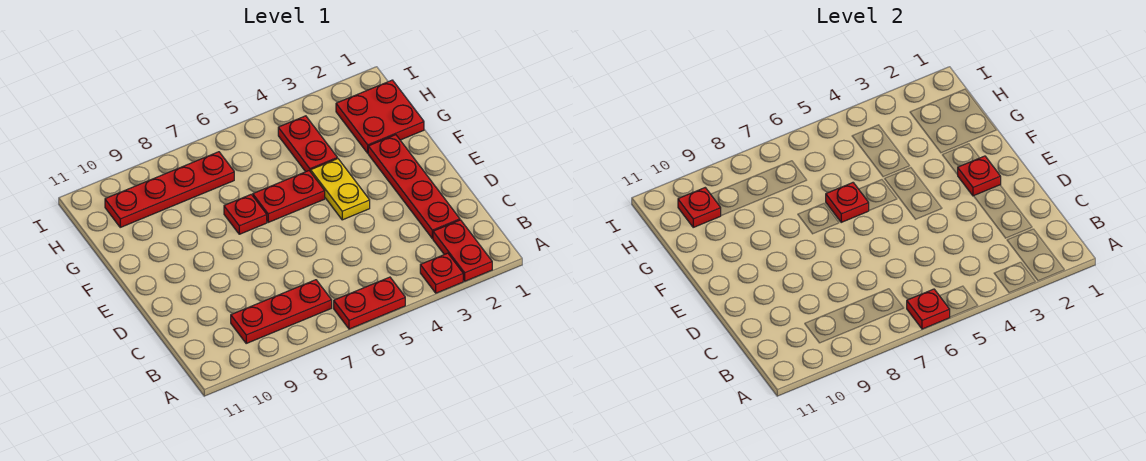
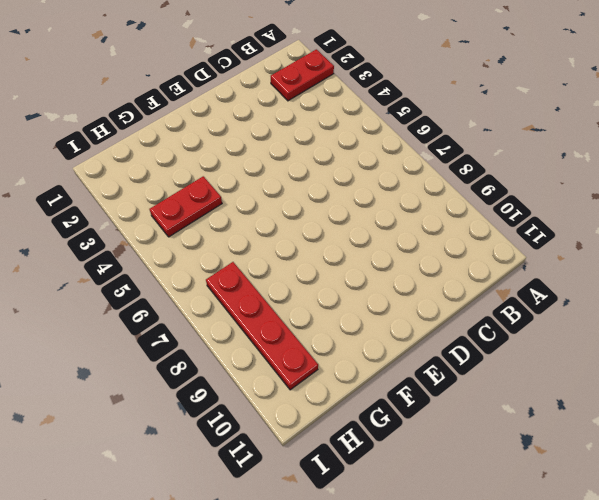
none -> red plate A3 level 1
none -> red plate A5:A6 level 1
none -> red plate B7:B9 level 1

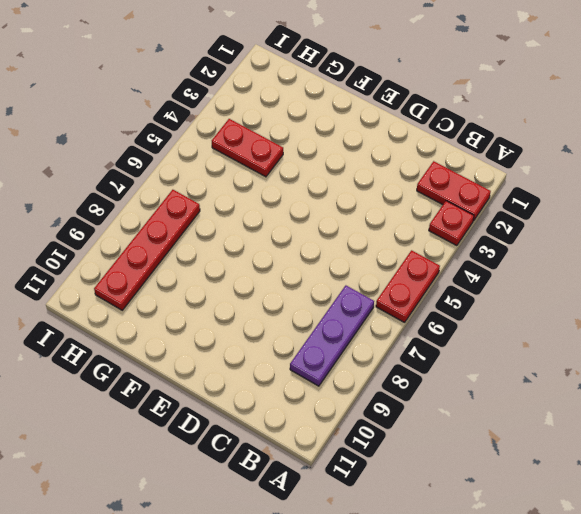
purple plate B7:B9 level 1 -> red plate B7:B9 level 1
none -> red plate C2:F2 level 1
none -> yellow plate E4:F4 level 1
none -> red plate F5:F6 level 1

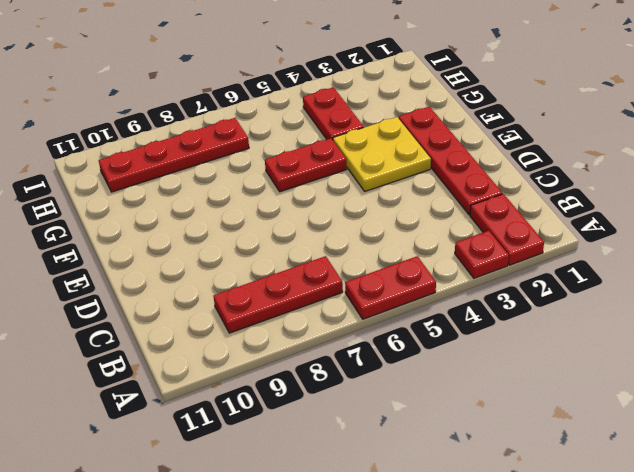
yellow plate E3:F4 level 1 -> yellow plate E4:F4 level 1
none -> red plate F7 level 1
none -> red plate G1:H2 level 1
none -> red plate A6 level 2

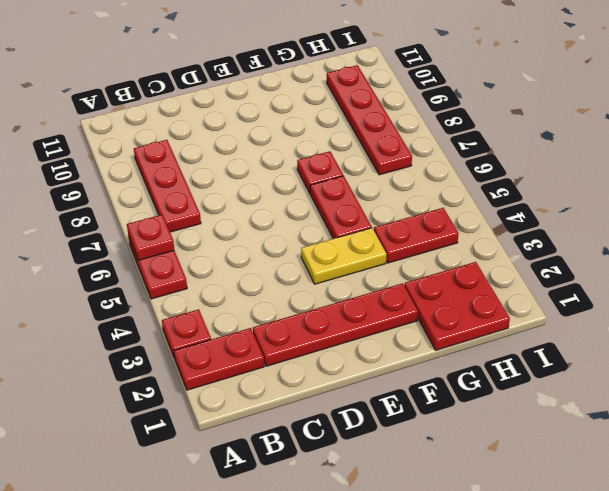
none -> red plate E2 level 2
none -> red plate F6 level 2
none -> red plate H10 level 2

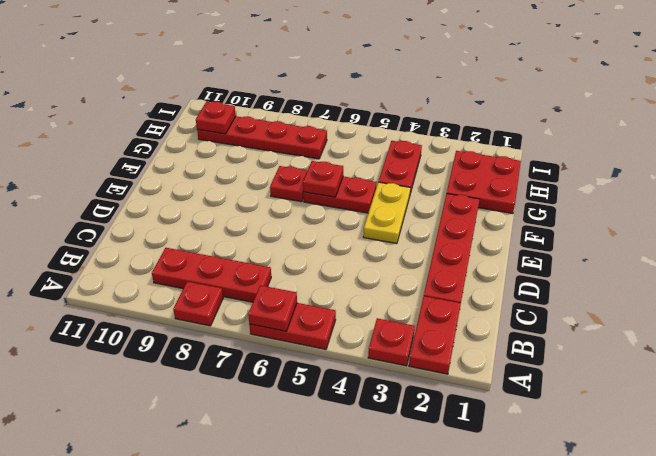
red plate A8 level 1 -> red plate E2 level 2

